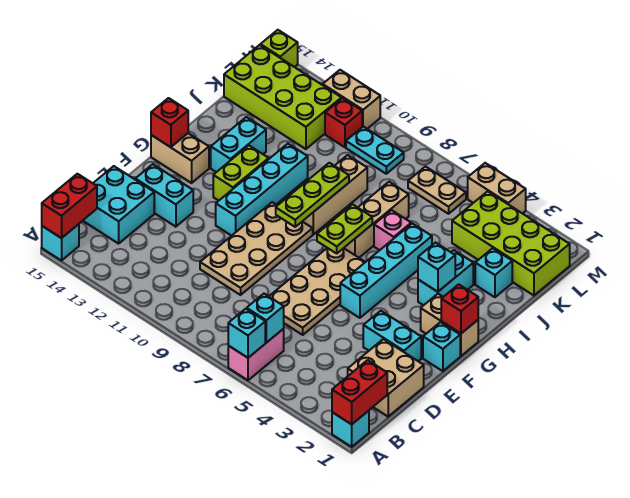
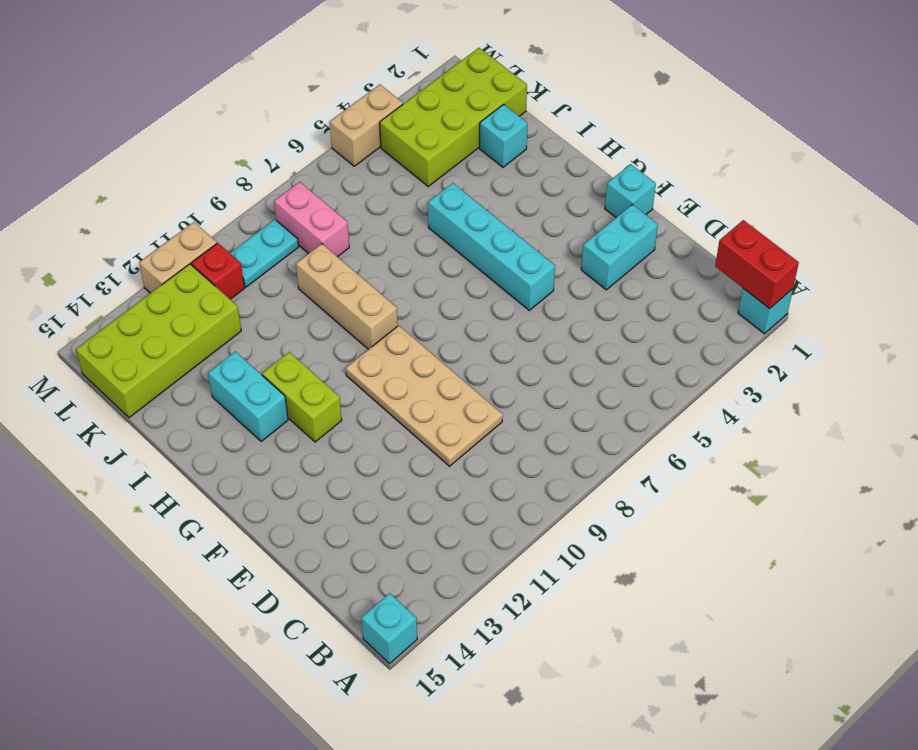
pink brick K8:L8 level 1 -> pink brick A6:B6 level 1
none -> tan brick C1:D2 level 1
none -> cyan brick C14:D15 level 1
none -> tan plate D6:G7 level 1
none -> cyan brick E13:E14 level 1

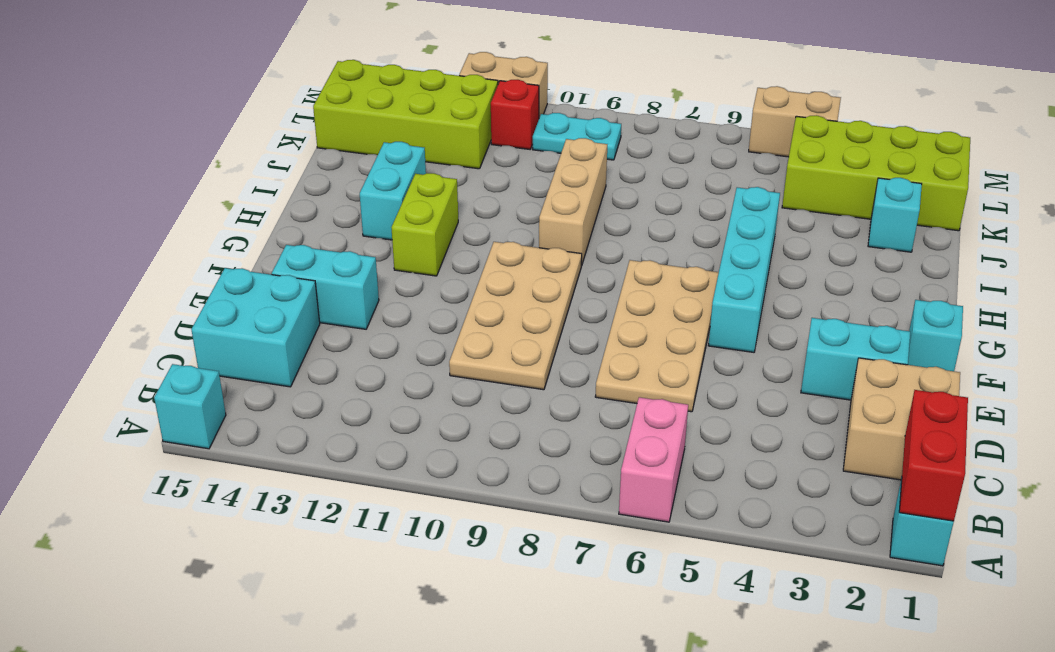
none -> cyan brick F11:I11 level 1
none -> tan brick G1:G2 level 1
none -> tan brick G14:G15 level 1
none -> cyan brick H3:I3 level 1

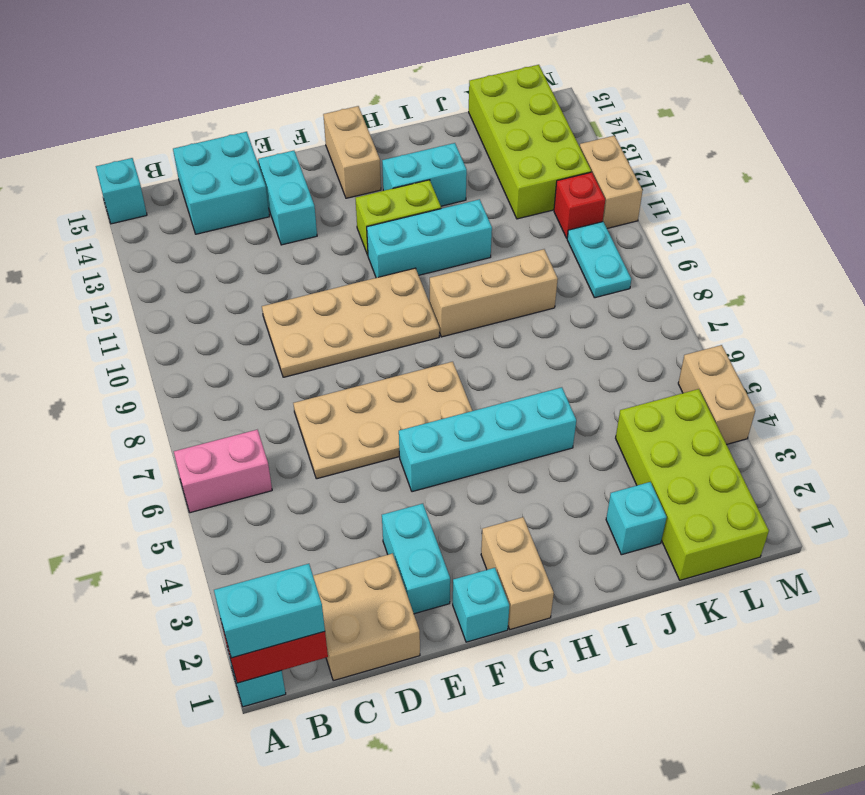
cyan brick A1:B1 level 3 -> cyan brick H3:I3 level 1
cyan brick G11:I11 level 1 -> cyan brick F11:I11 level 1
none -> tan brick H7:J7 level 1
none -> pink brick I6 level 1
none -> tan plate L6:L7 level 1
none -> lime brick M15 level 1

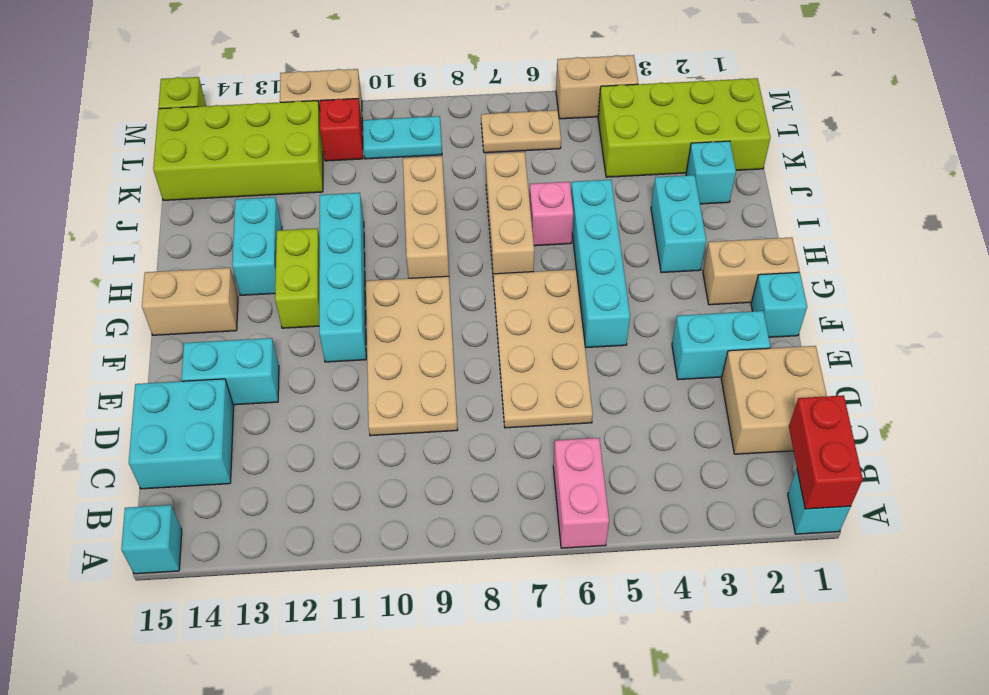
none -> cyan brick A6 level 2
none -> red brick A15:B15 level 2
none -> cyan brick B6 level 2
none -> red brick G1 level 2

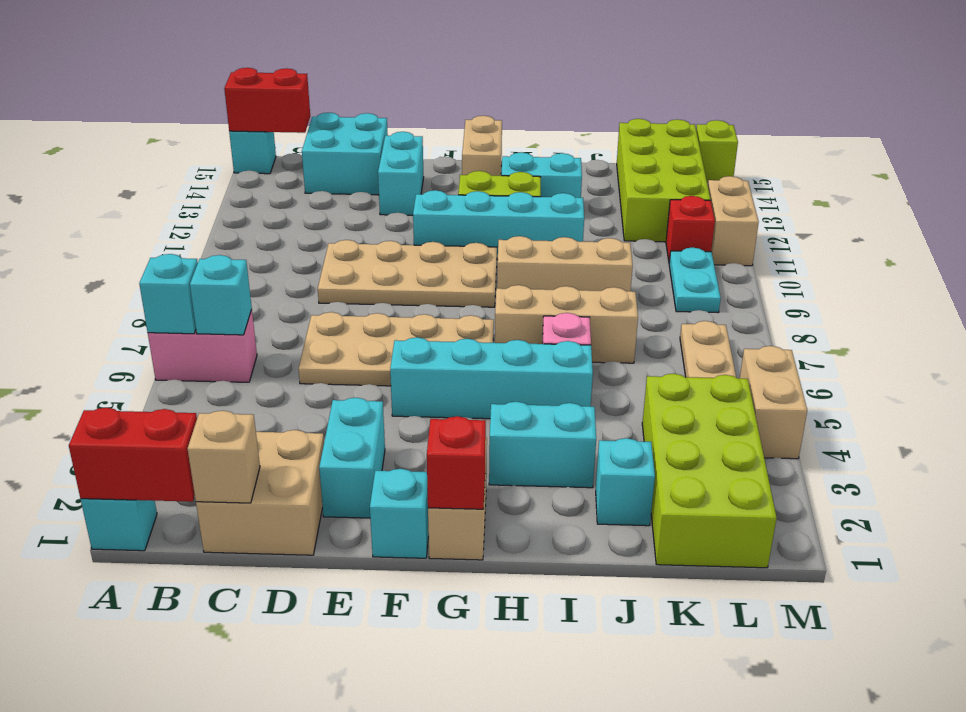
tan brick C1 level 2 -> none
none -> lime plate G7:H7 level 2
none -> lime plate G9:I9 level 2
none -> red brick G15 level 2
none -> cyan brick H3 level 2

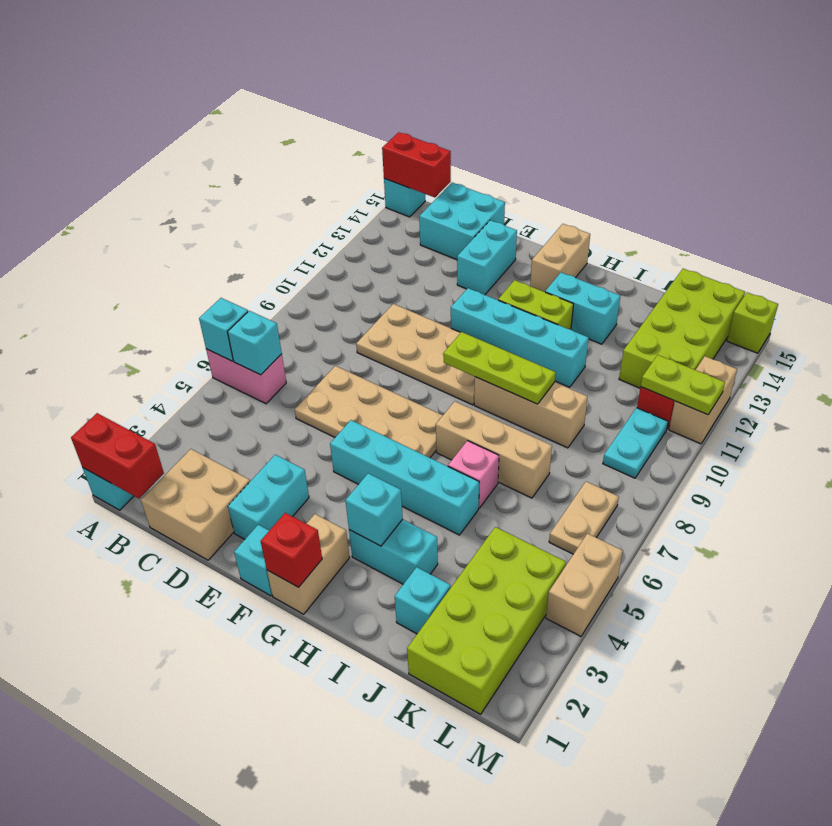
lime plate L11:M11 level 2 -> lime plate G7:H7 level 2
none -> red brick G15 level 2

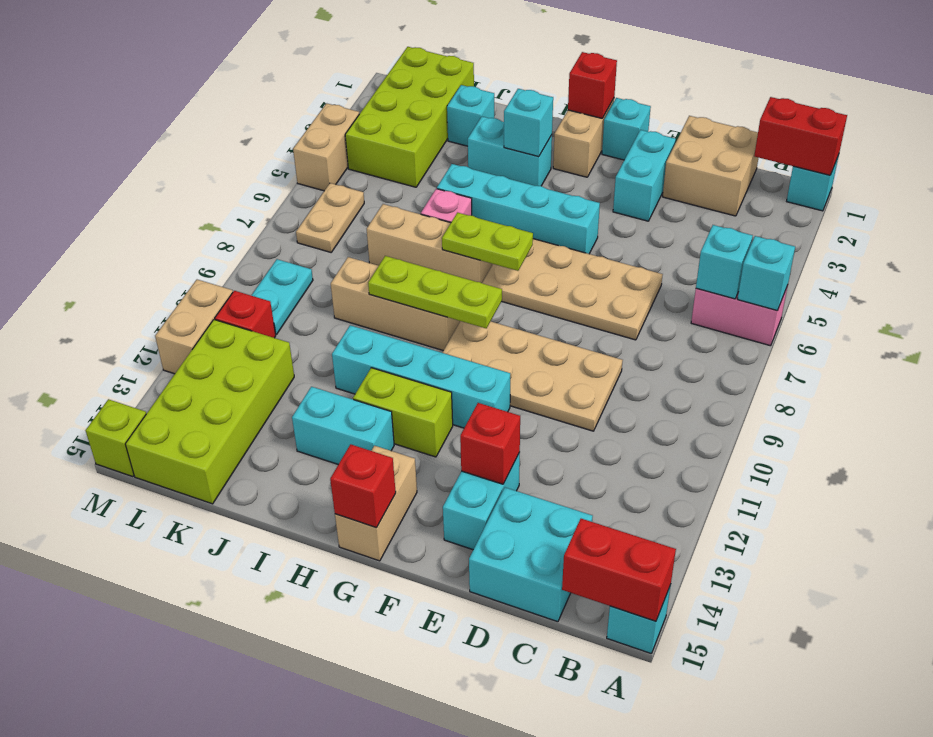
red brick E13 level 2 -> none

